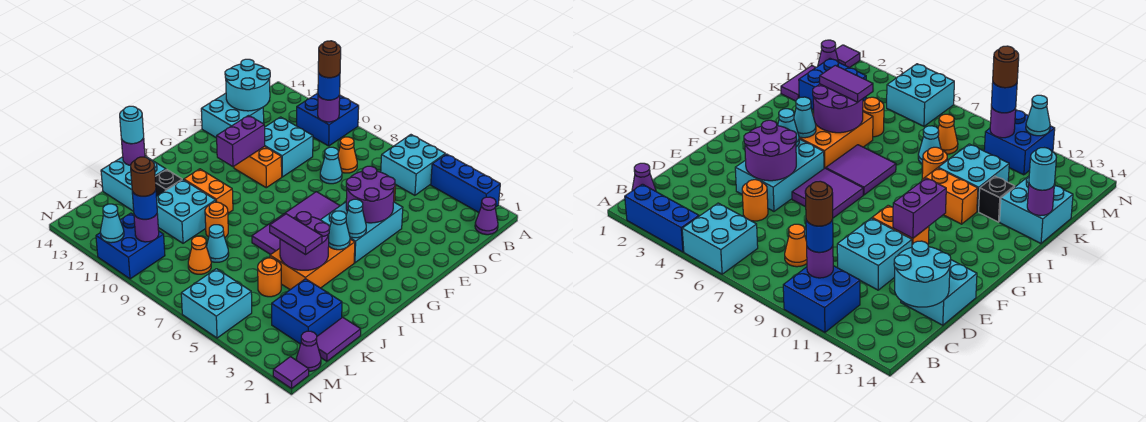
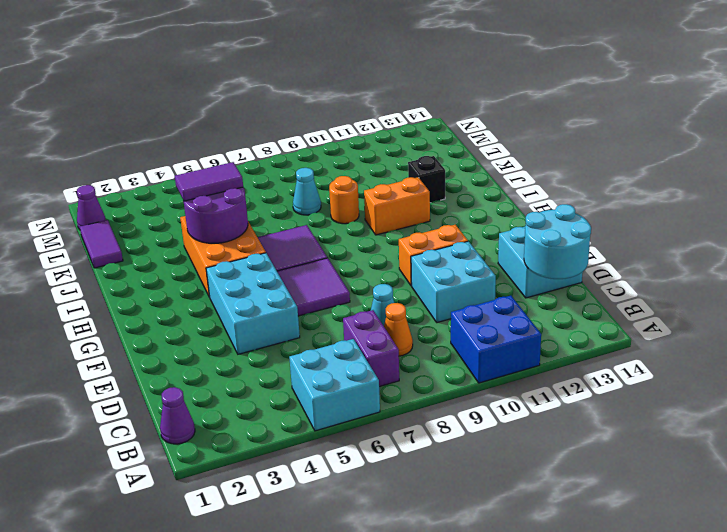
purple brick B7:C7 level 1 -> purple brick F11:G11 level 2
none -> blue brick A2:A4 level 1
none -> orange round brick D5 level 1
none -> cyan brick J10:K11 level 1
none -> cyan brick J13:K14 level 1

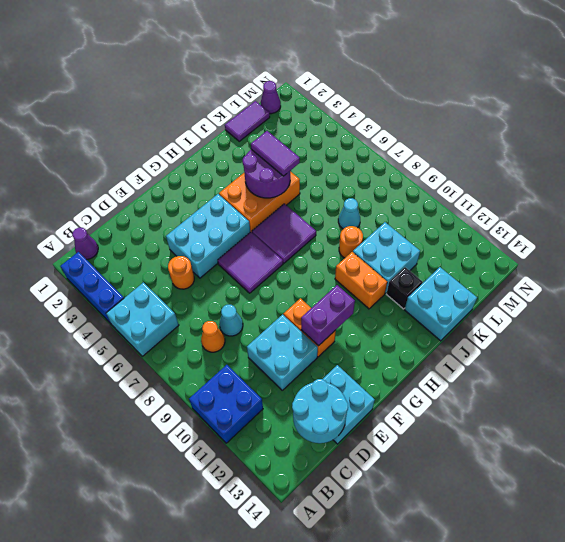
none -> blue brick K2:L3 level 1
none -> orange round brick K5 level 1
none -> orange cone L8 level 1
none -> cyan brick M5:N6 level 1

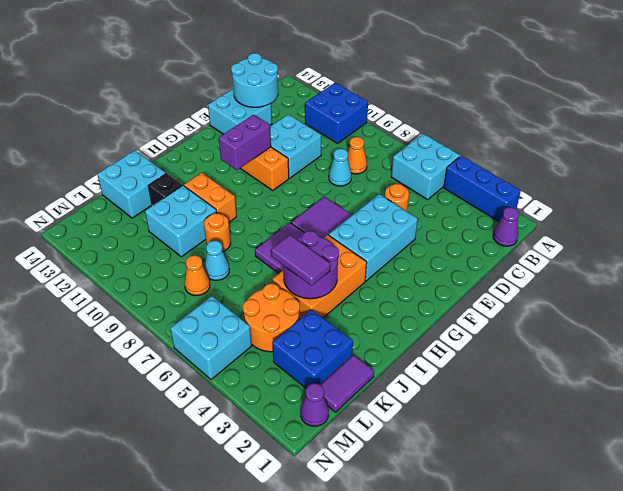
orange round brick K4:L5 level 1 -> orange round brick K5 level 1
none -> blue brick M10:N11 level 1
none -> purple tile N1 level 1
none -> purple round brick B10 level 2
none -> purple round brick E4:F5 level 2

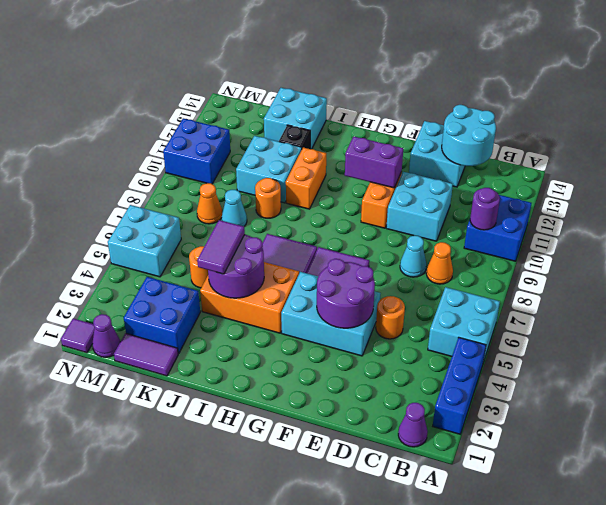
none -> cyan cone G4 level 2
none -> cyan cone H4 level 2
none -> purple round brick J14 level 2
none -> purple round brick M10 level 2

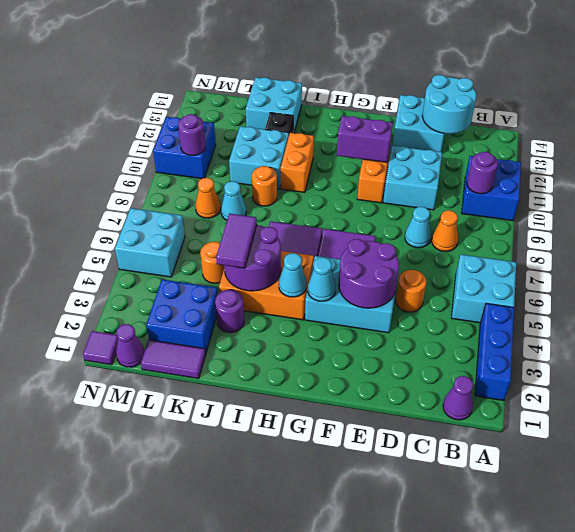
purple round brick J3 level 1 -> purple round brick J14 level 2
none -> cyan cone N11 level 2
none -> blue round brick B10 level 3
none -> cyan round brick J14 level 3
none -> blue round brick M10 level 3

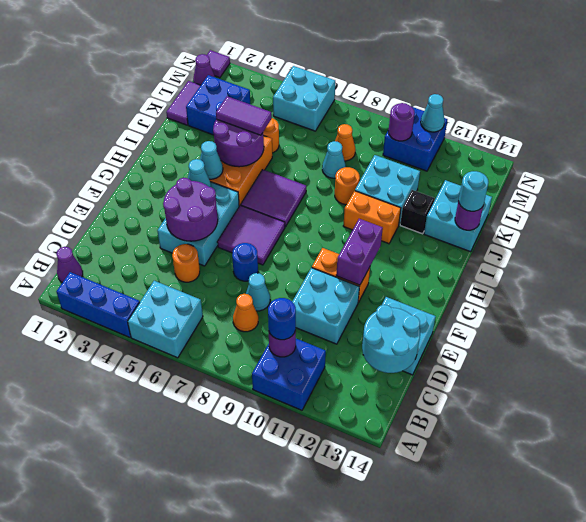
blue round brick E7 level 1 -> blue round brick M10 level 3
none -> brown round brick B10 level 4
none -> brown round brick M10 level 4

